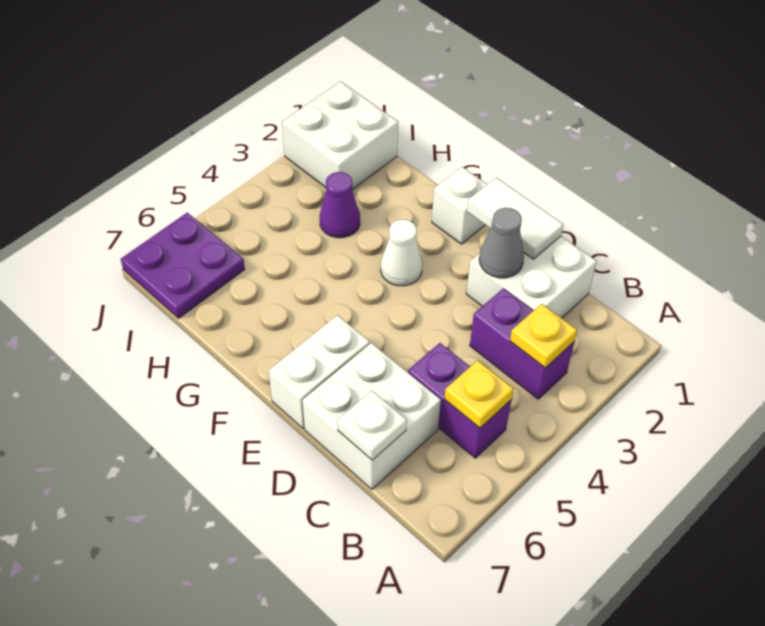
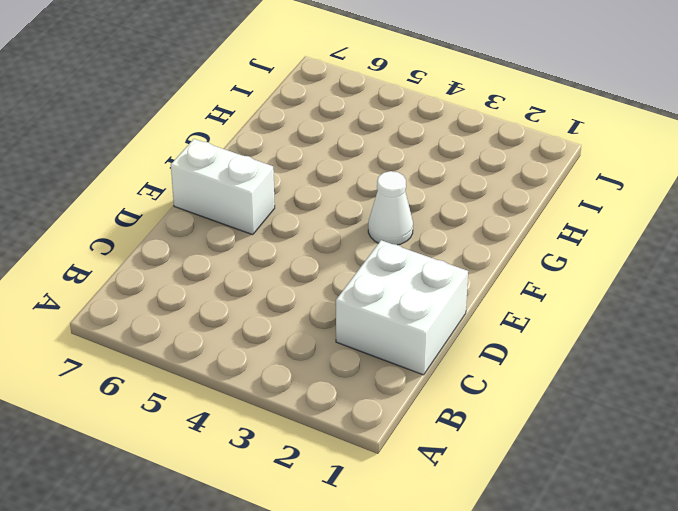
none -> purple brick B3:C3 level 1
none -> purple brick B5:C5 level 1
none -> white brick C6:D7 level 1

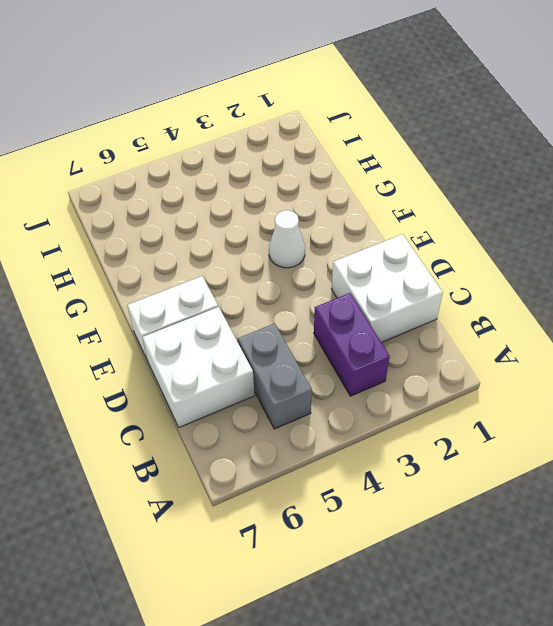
grey brick B5:C5 level 1 -> purple brick B5:C5 level 1
none -> white brick F1 level 1
none -> purple cone H3 level 1
none -> white brick I1:J2 level 1

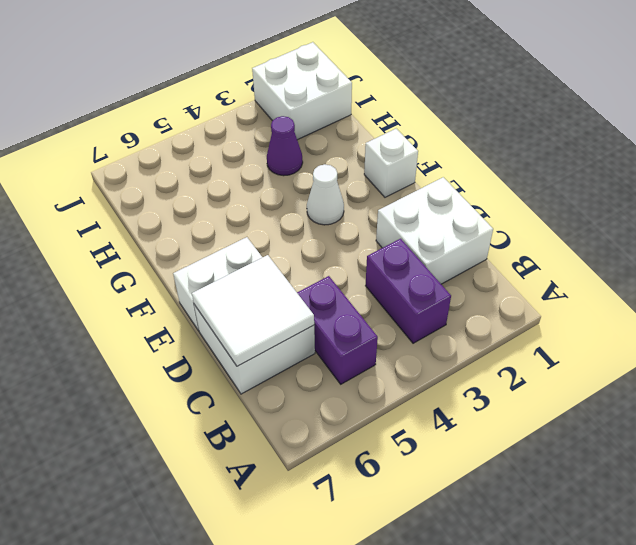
white tile C6:D7 level 2 -> white plate C7 level 2
none -> purple plate I6:J7 level 1
none -> yellow plate B3 level 2
none -> yellow plate B5 level 2

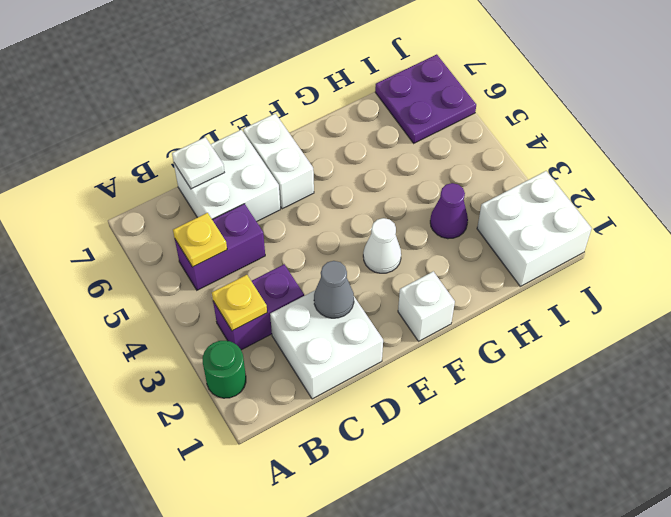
green round brick A2 level 1 -> none
none -> white tile D1:E1 level 2

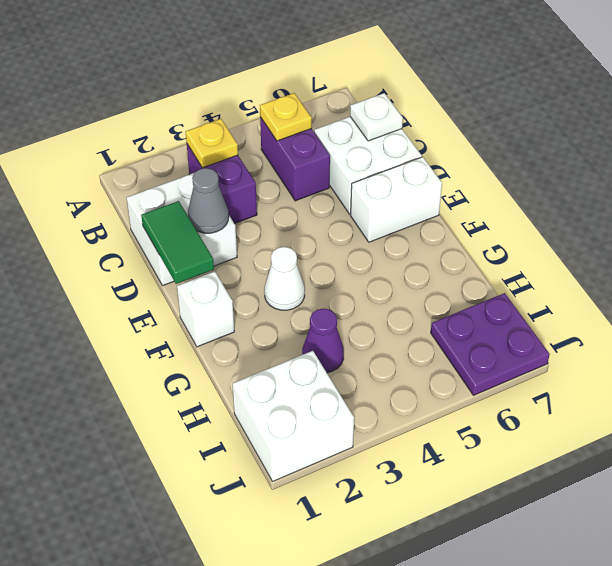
green tile D1:E1 level 2 -> white tile D1:E1 level 2

